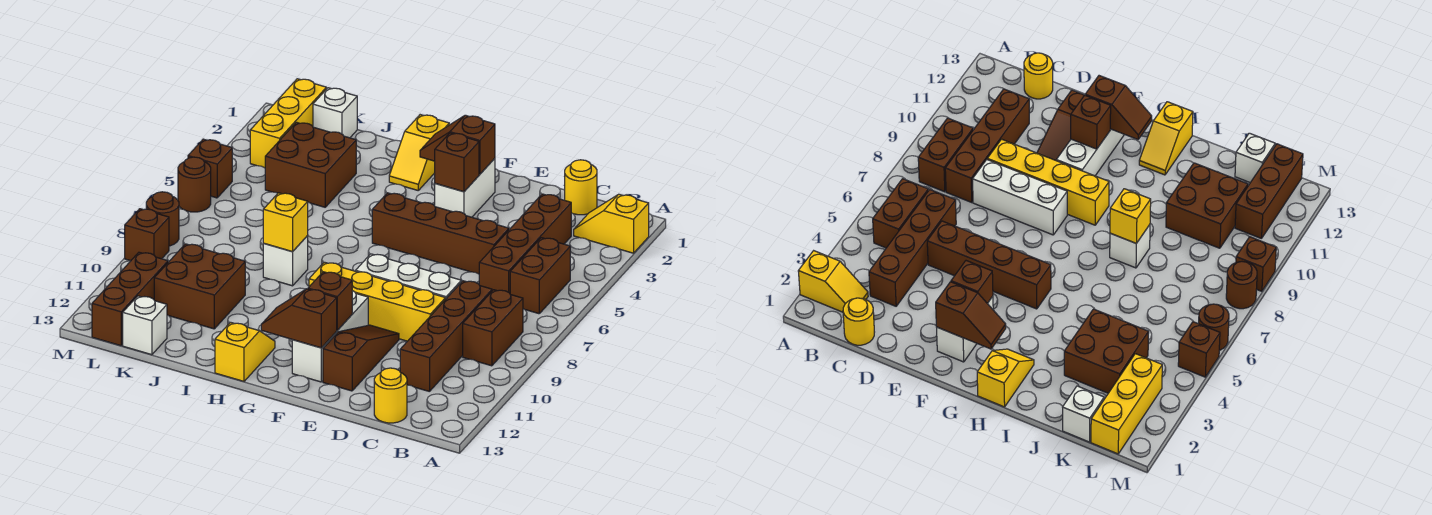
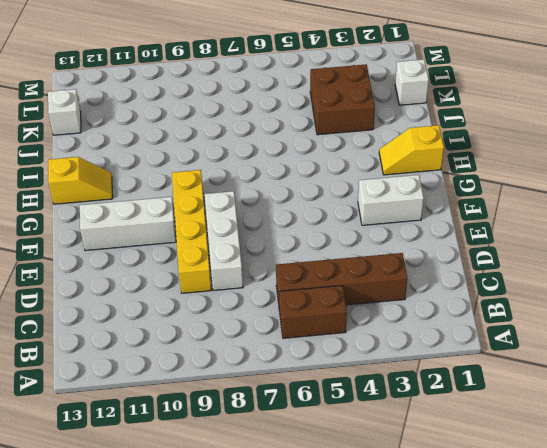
none -> yellow slope A2:B2 level 1 top A
none -> brown brick B8:B9 level 1
none -> yellow round brick C1 level 1
none -> brown brick C8:C11 level 1

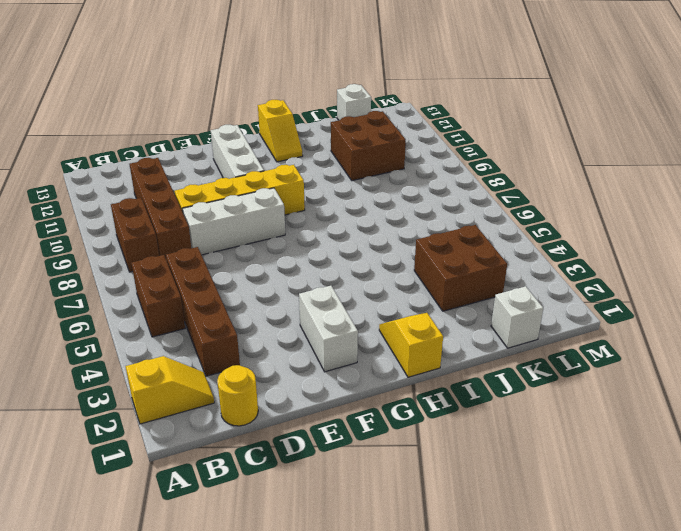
none -> yellow round brick C13 level 1
none -> brown brick D5:G5 level 1
none -> brown slope E10:E12 level 1 top 12
none -> white brick I8 level 1

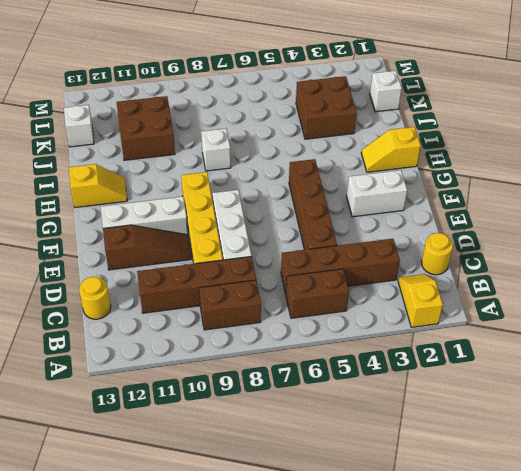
none -> yellow brick L1:L3 level 1
none -> brown brick L11:L13 level 1
none -> brown brick M5 level 1
none -> brown round brick M6 level 1

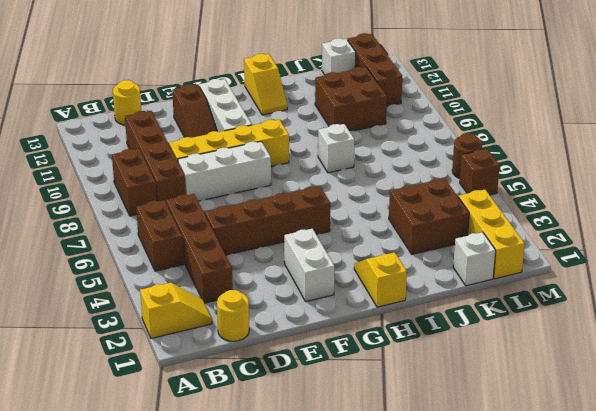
none -> brown round brick M8 level 1
none -> brown brick M9 level 1
none -> brown slope F2:G2 level 2 top F
none -> brown brick F3 level 2

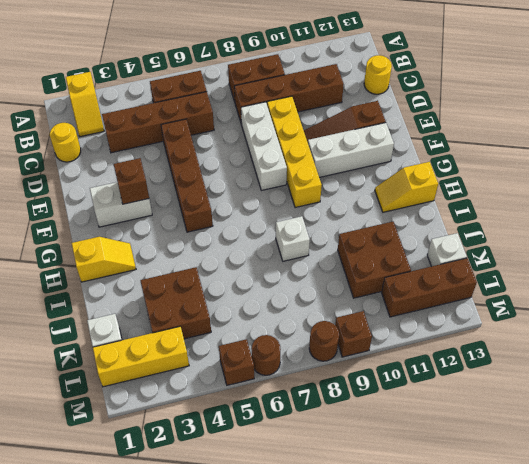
none -> brown slope F2:G2 level 2 top F
none -> brown brick F11 level 2
none -> brown slope F12:G12 level 2 top F
none -> yellow brick I8 level 2

